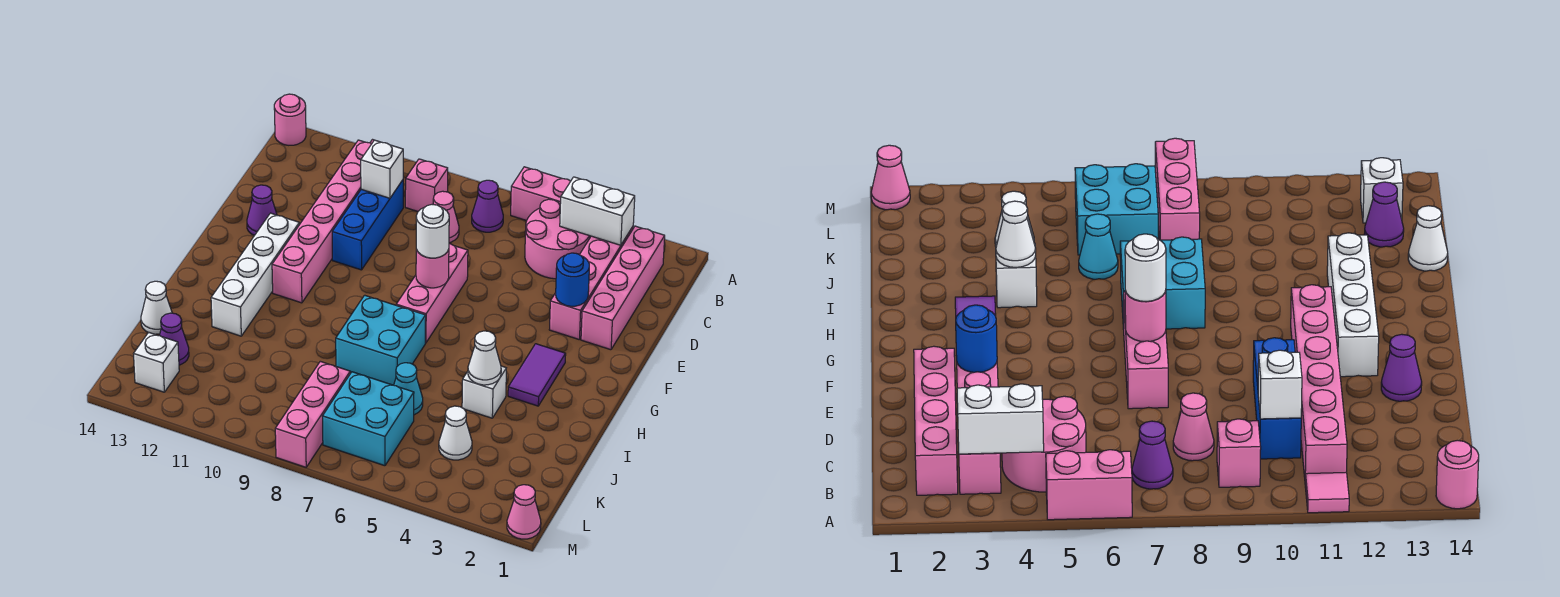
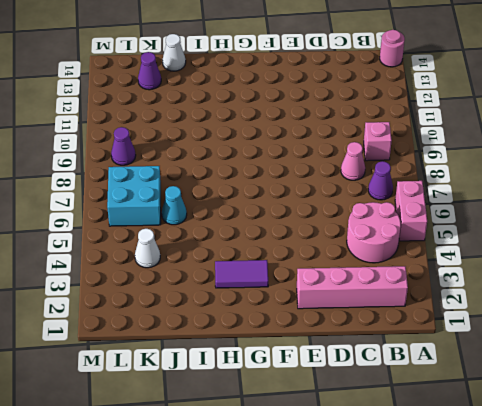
purple cone L9 level 1 -> purple cone E13 level 1
none -> pink tile A11 level 1
none -> pink brick B3:E3 level 1
none -> pink brick B11:G11 level 1
none -> blue brick C10:E10 level 1

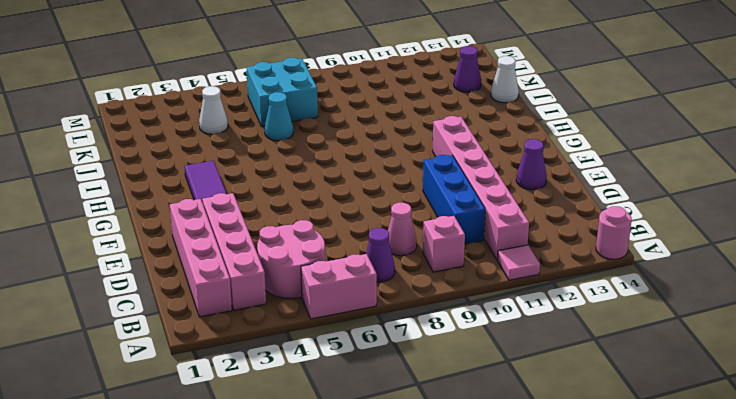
none -> pink brick E7:G7 level 1
none -> white brick F12:I12 level 1
none -> cyan brick H7:I8 level 1
none -> white brick I4 level 1

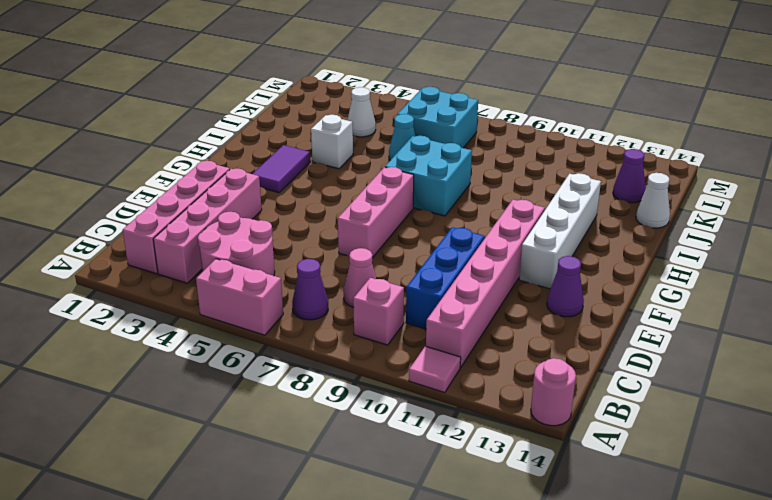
none -> pink brick K8:M8 level 1
none -> white brick L13 level 1
none -> pink cone M1 level 1
none -> white brick B3:B4 level 2

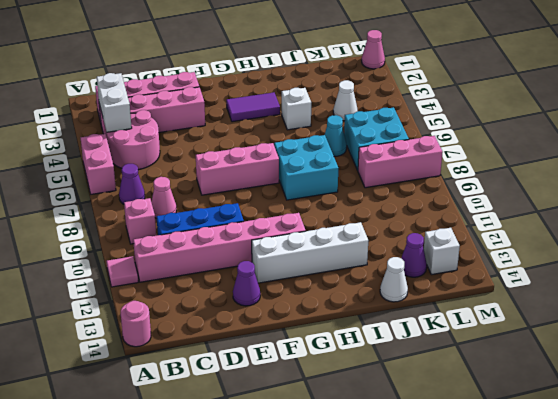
none -> white brick C10 level 2
none -> blue round brick E3 level 2
none -> pink round brick F7 level 2
none -> white cone I4 level 2

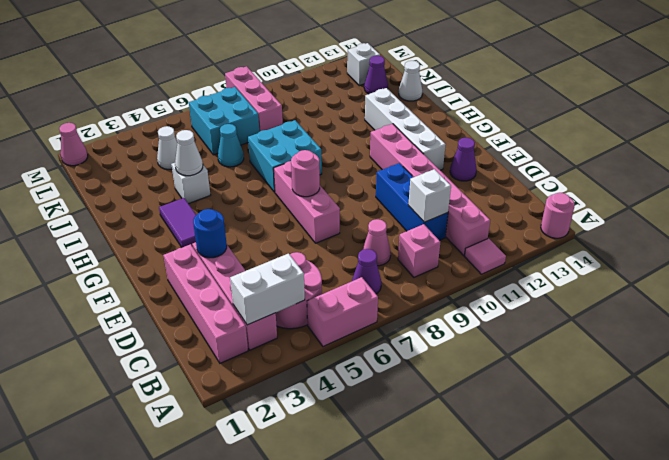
none -> white round brick F7 level 3

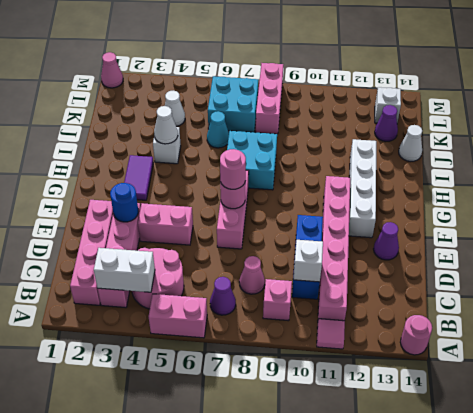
pink brick E4:E5 level 1 -> none
pink round brick F7 level 3 -> white round brick F7 level 3

